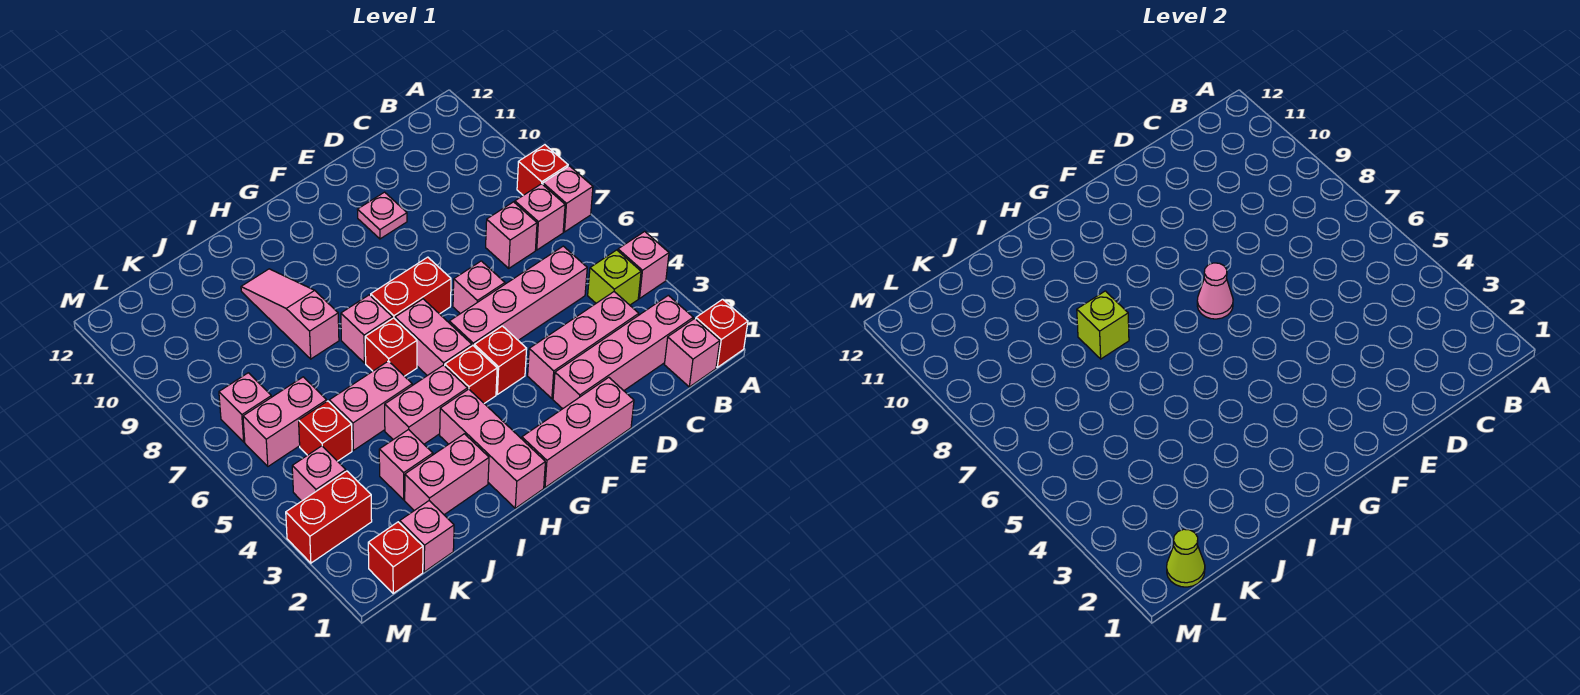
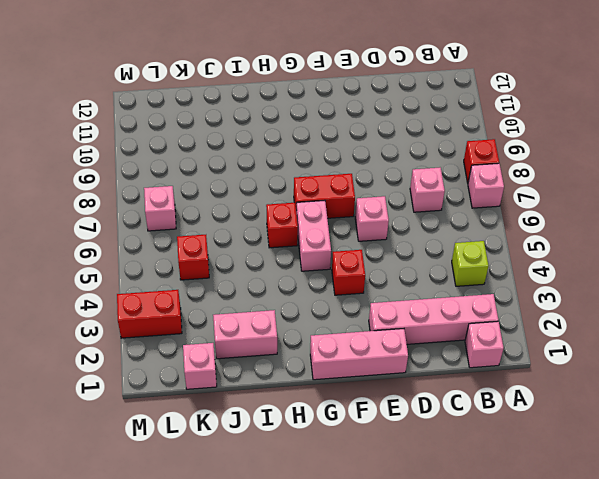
none -> red brick A1 level 1
none -> pink brick A4 level 1
none -> pink brick B7 level 1
none -> pink brick C3:E3 level 1

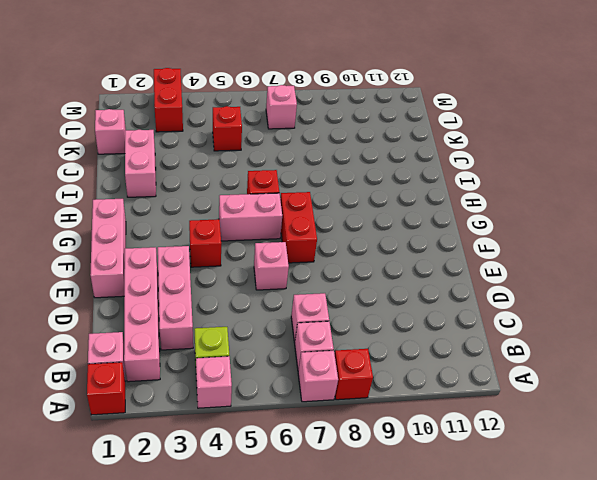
none -> pink brick C5:F5 level 1
none -> pink plate E10 level 1
none -> red brick G4 level 1
none -> pink brick H1:H3 level 1

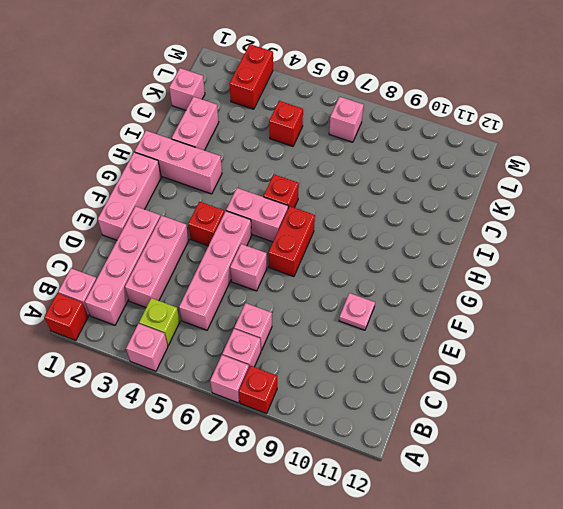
none -> red brick G4 level 1
none -> pink brick H4:I4 level 1
none -> pink brick H7 level 1
none -> pink brick I5:J5 level 1

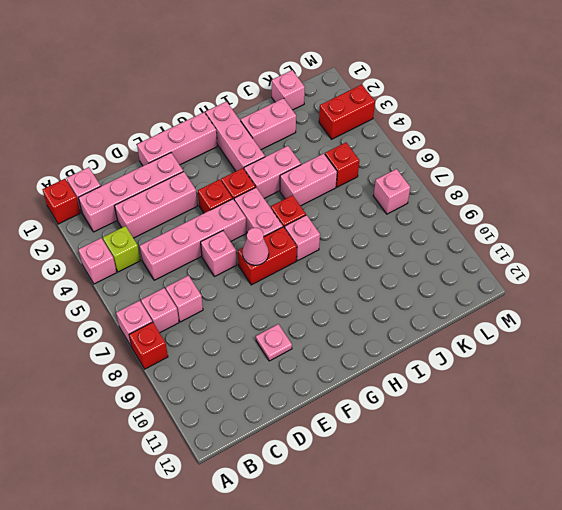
none -> pink slope I8:I10 level 1 top 8
none -> pink brick J3 level 1
none -> pink brick K6:L6 level 1
none -> red brick L1 level 1

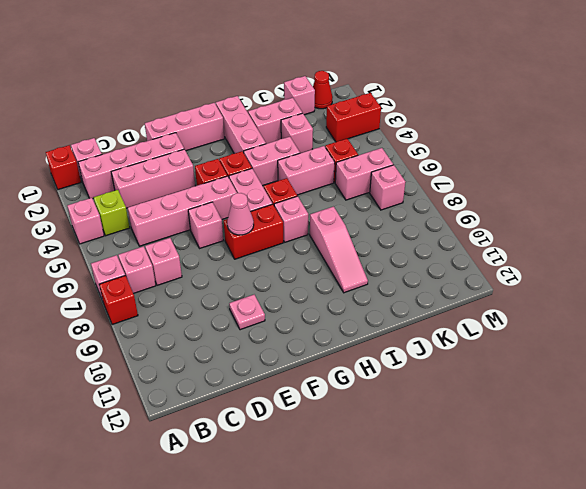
red cone L1 level 1 -> red brick L1 level 1
none -> pink brick L4 level 1
none -> lime brick I8 level 2
none -> lime cone L1 level 2

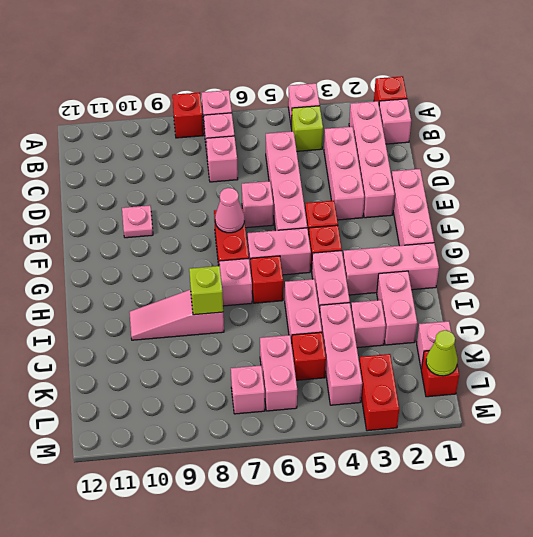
pink brick J4:L4 level 1 -> pink brick L4 level 1

